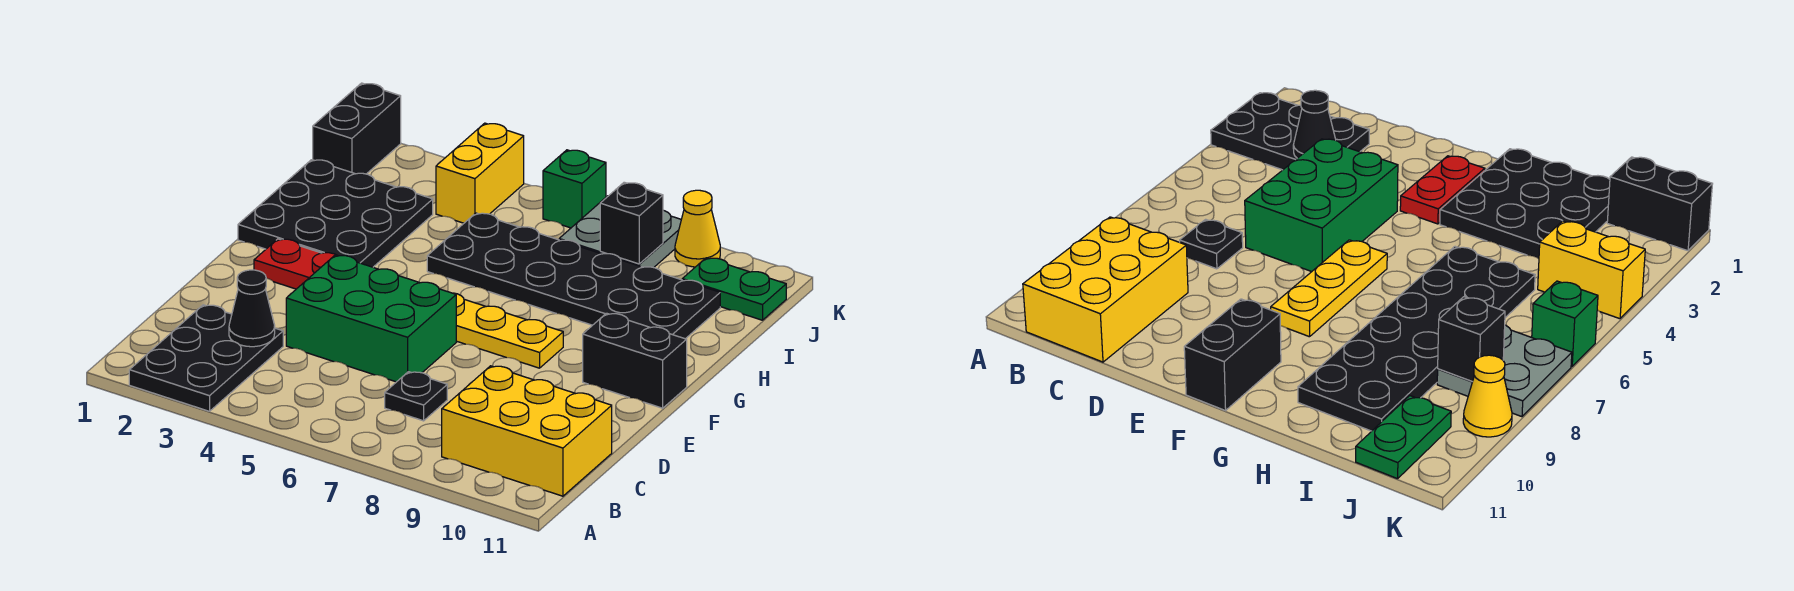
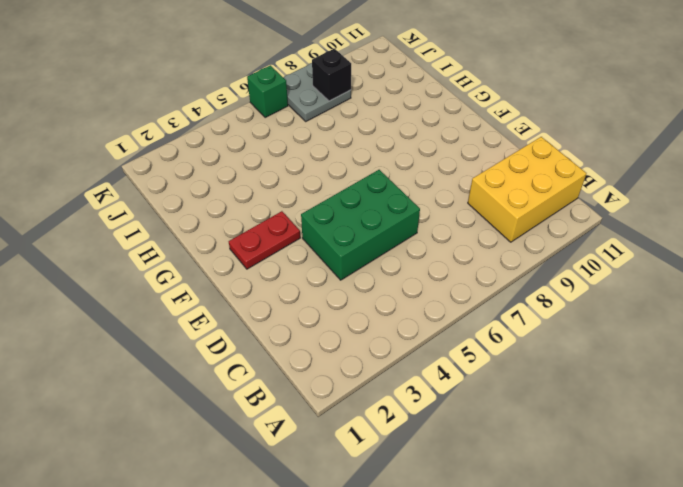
none -> black plate A2:C3 level 1
none -> black plate C7 level 1
none -> yellow plate F6:F8 level 1

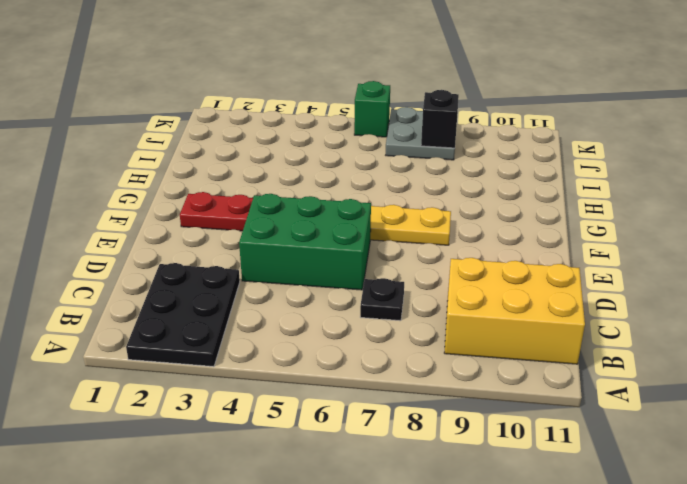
none -> black brick F10:F11 level 1
none -> black plate G1:I3 level 1
none -> black plate H5:I10 level 1

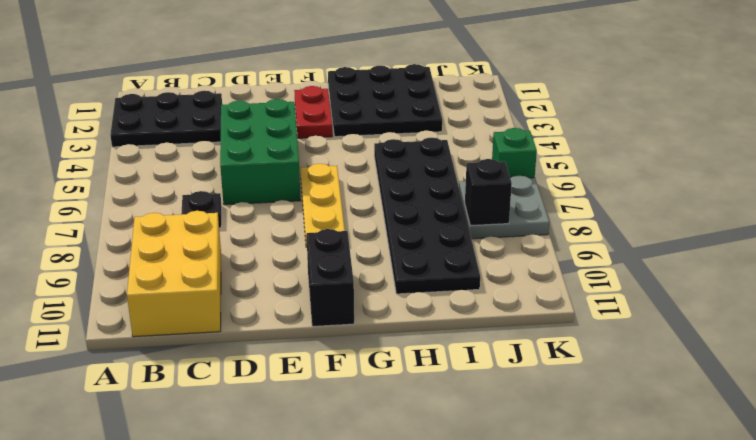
none -> black brick J1:K1 level 1
none -> yellow brick J4:K4 level 1
none -> green plate J10:J11 level 1

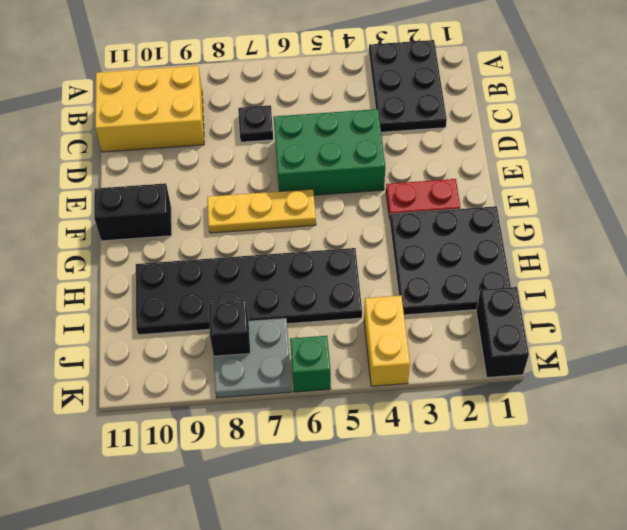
none -> green plate J10:J11 level 1
none -> yellow cone K9 level 1
none -> black cone C3 level 2

